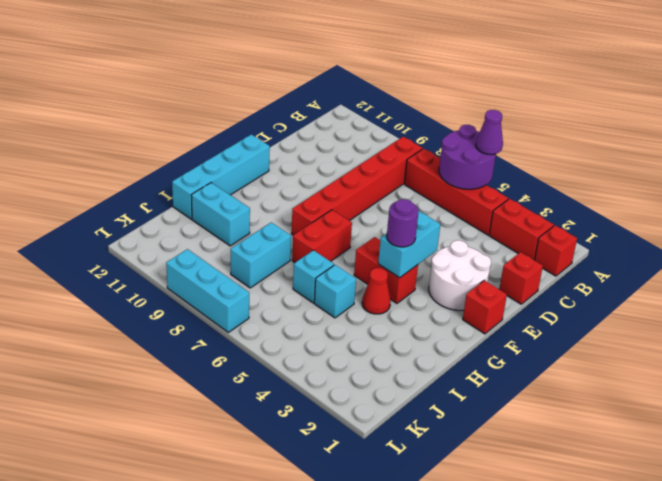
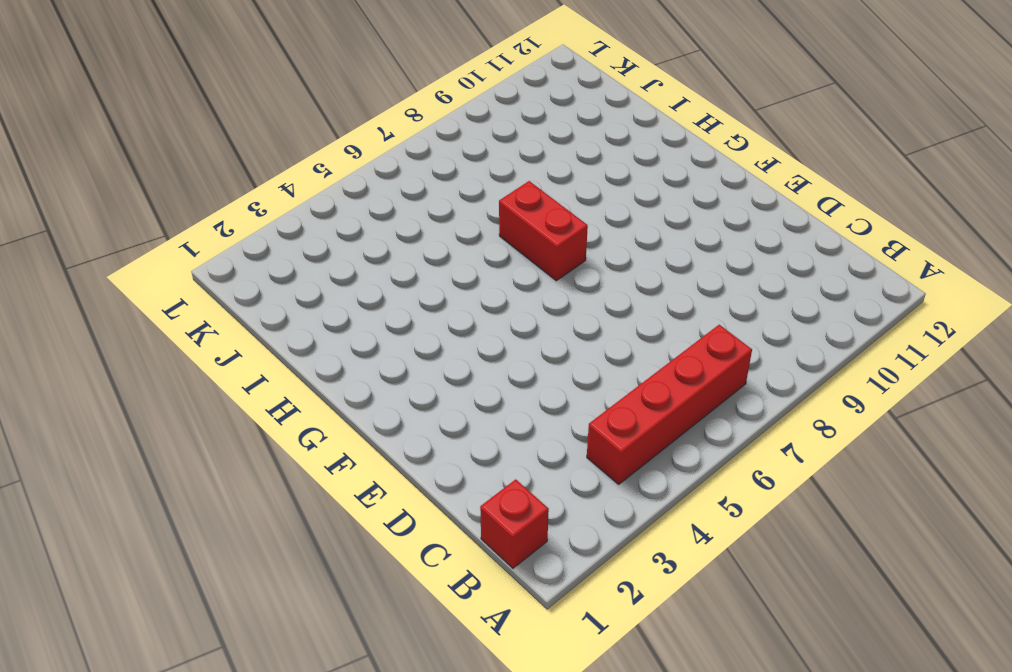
none -> red brick B2:B3 level 1
none -> red brick B8:G8 level 1
none -> red brick D1 level 1

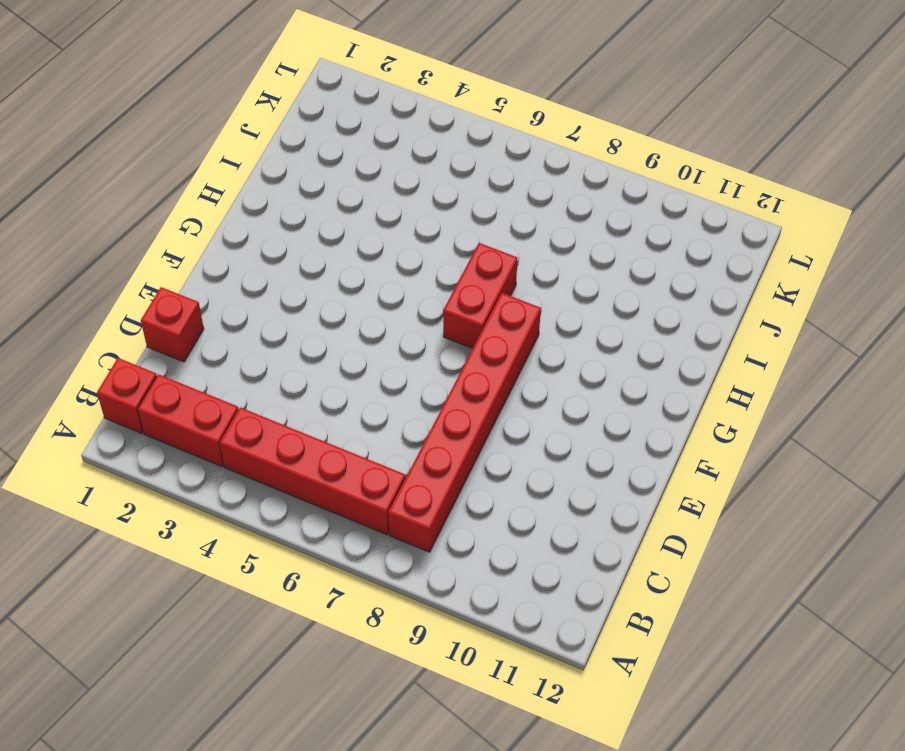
none -> white round brick E2:F3 level 1
none -> red brick F1 level 1
none -> cyan brick F12:I12 level 1

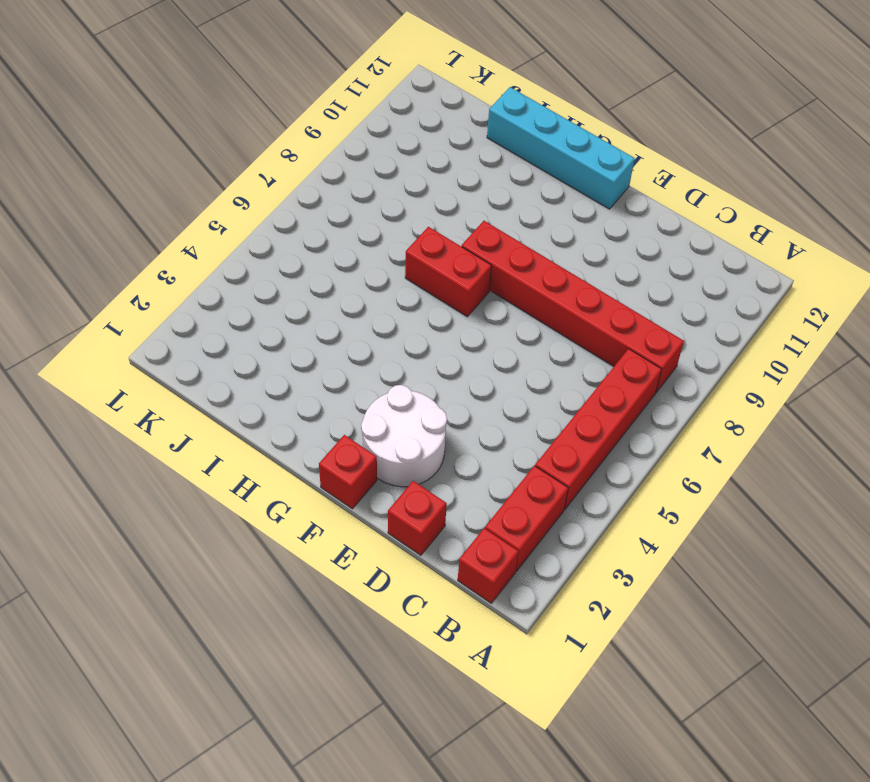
none -> red brick G4:G5 level 1
none -> red cone H4 level 1
none -> cyan brick I5 level 1

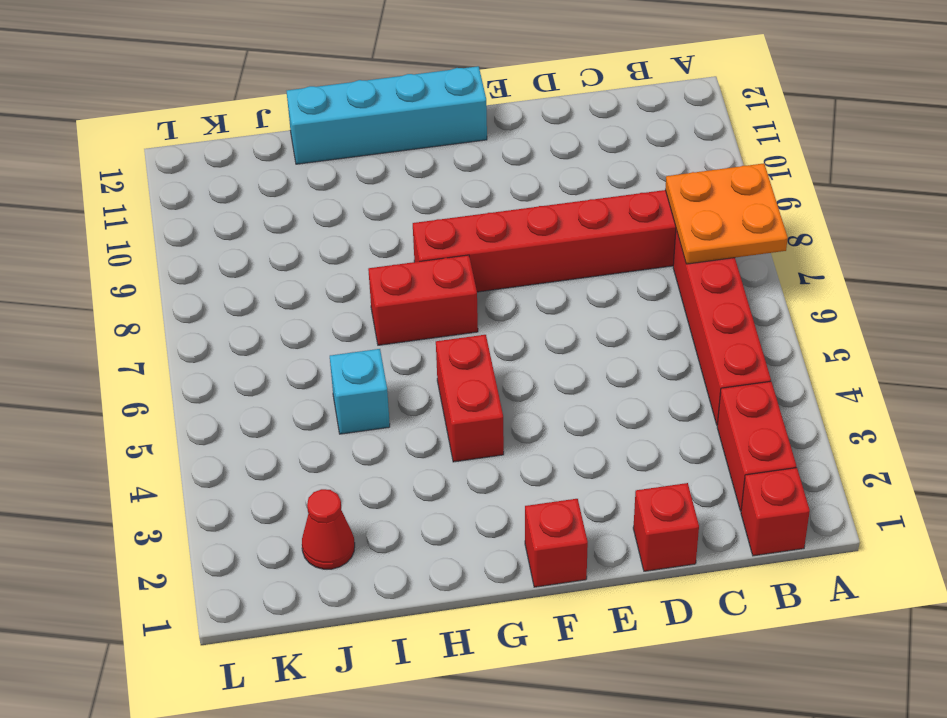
orange plate A7:B8 level 2 -> none
red cone J2 level 1 -> red cone H4 level 1
none -> white round brick E2:F3 level 1
none -> cyan brick I6 level 1
none -> cyan brick I8:J8 level 1

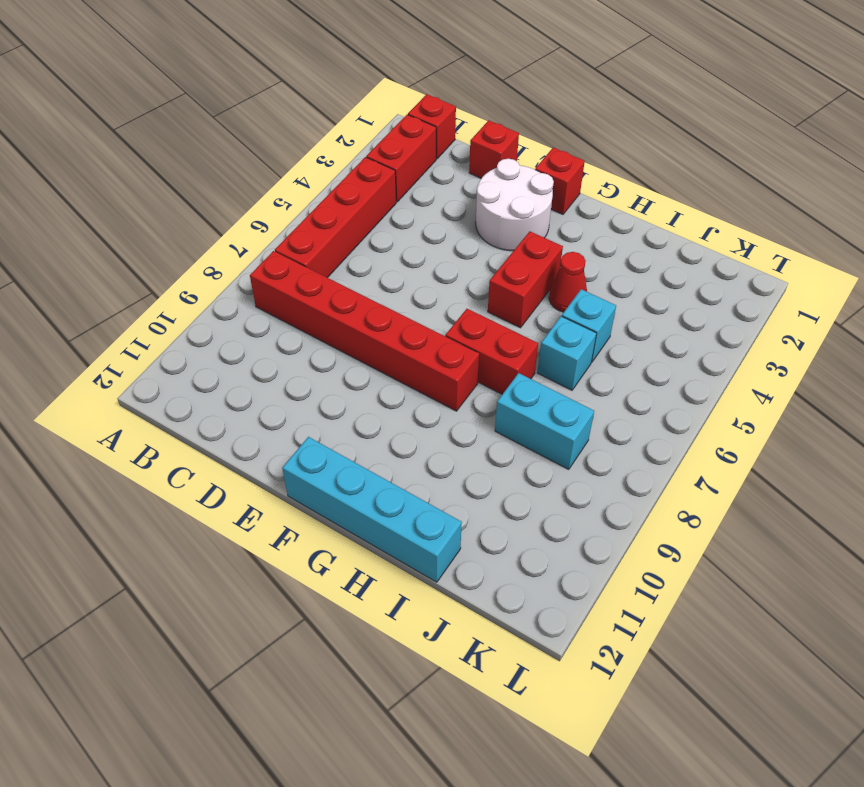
none -> cyan brick I10:I11 level 1
none -> cyan brick L7:L9 level 1
none -> purple round brick A5:B6 level 2

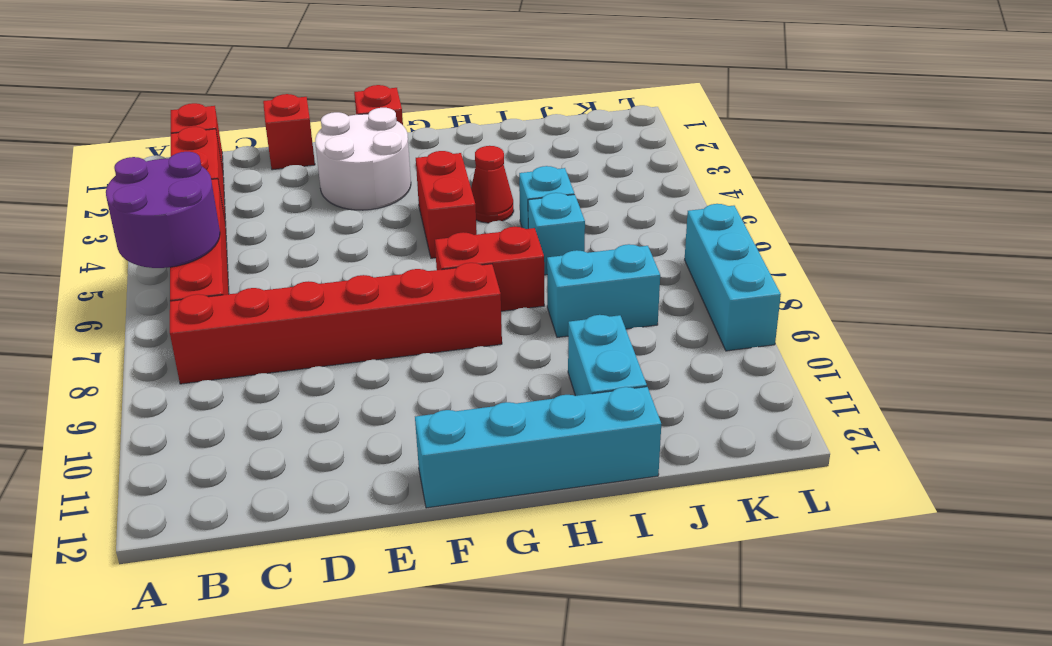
none -> cyan brick F4:G4 level 2
none -> purple cone A5 level 3
none -> purple round brick G4 level 3

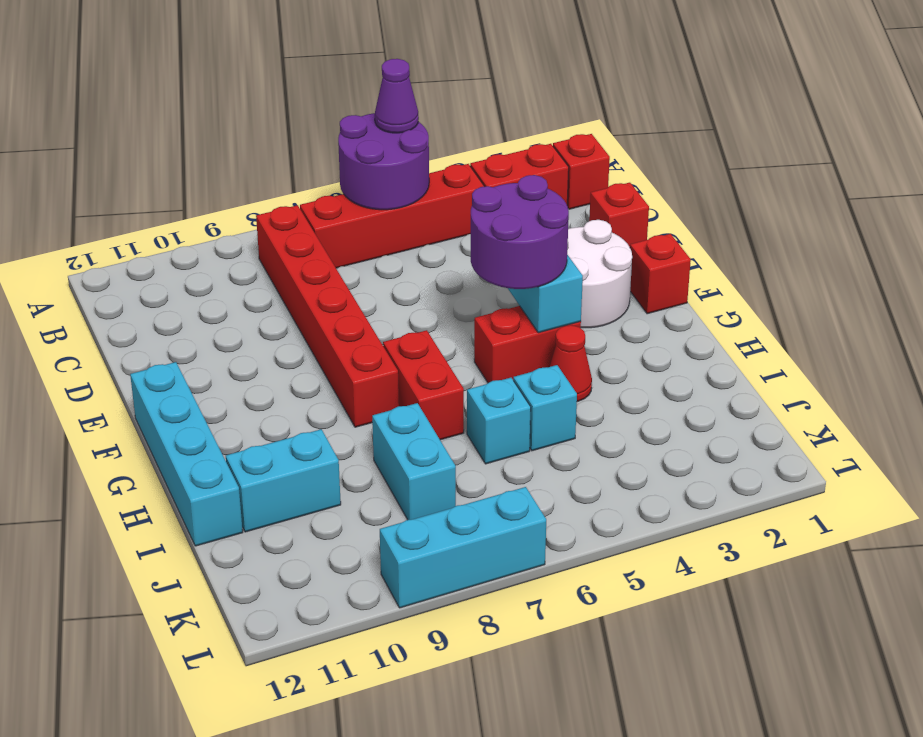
purple round brick F4:G5 level 3 -> purple round brick G4 level 3

